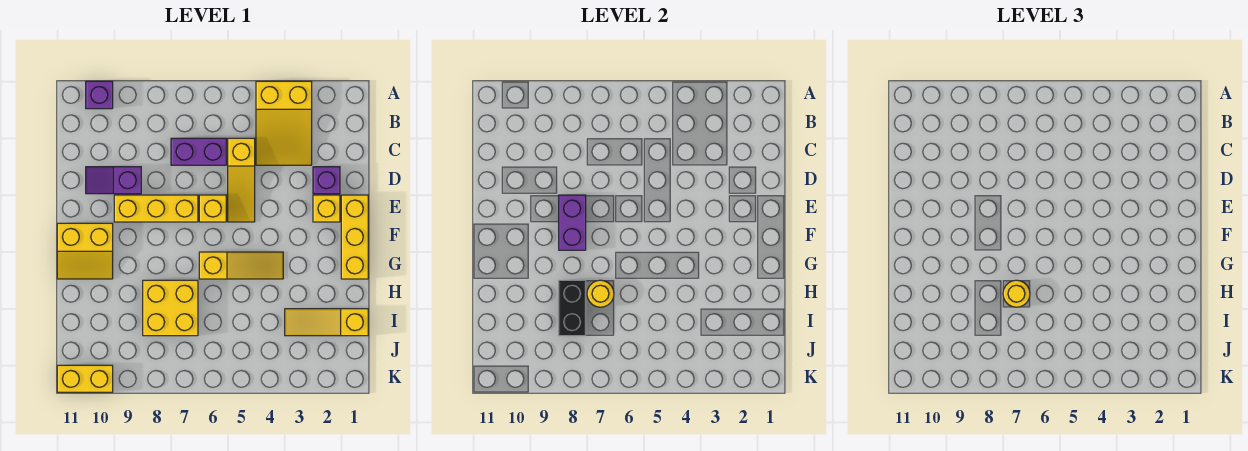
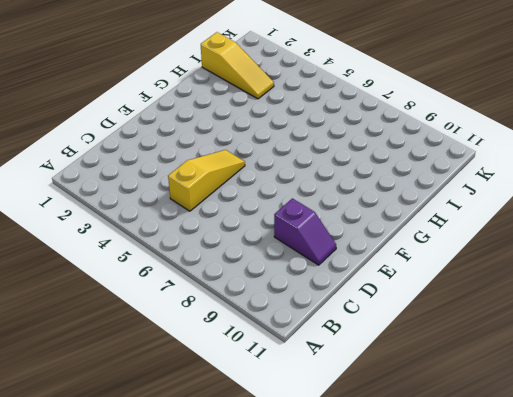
none -> yellow slope A3:C4 level 1 top A
none -> purple brick A10 level 1
none -> purple brick C6:C7 level 1

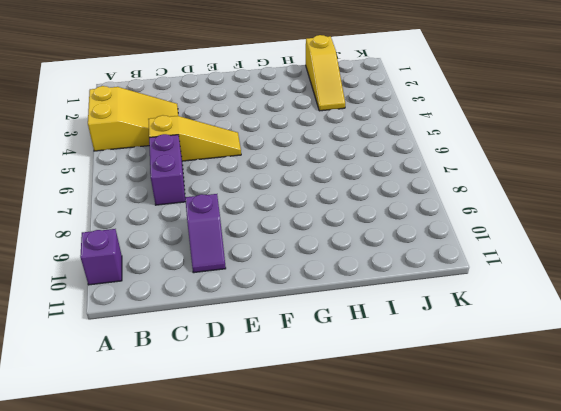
none -> purple brick D2 level 1
none -> yellow brick E1:G1 level 1
none -> yellow brick E2 level 1

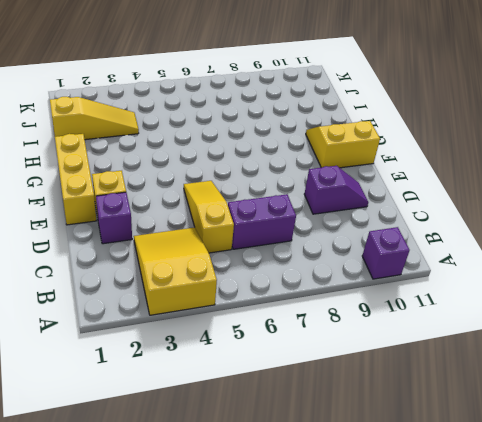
none -> yellow brick E6 level 1
none -> yellow brick E7:E9 level 1
none -> yellow slope G4:G6 level 1 top 6

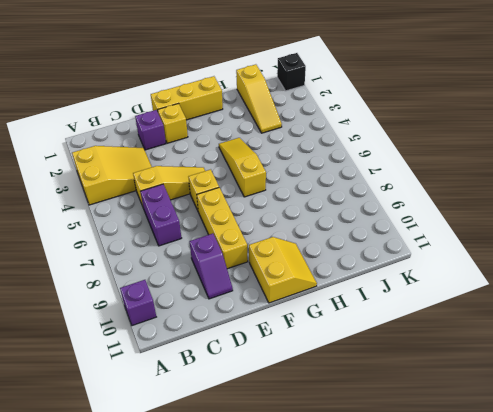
black brick K1 level 1 -> none
none -> yellow brick H7:I8 level 1
none -> yellow brick K10:K11 level 1
none -> purple brick E8:F8 level 2

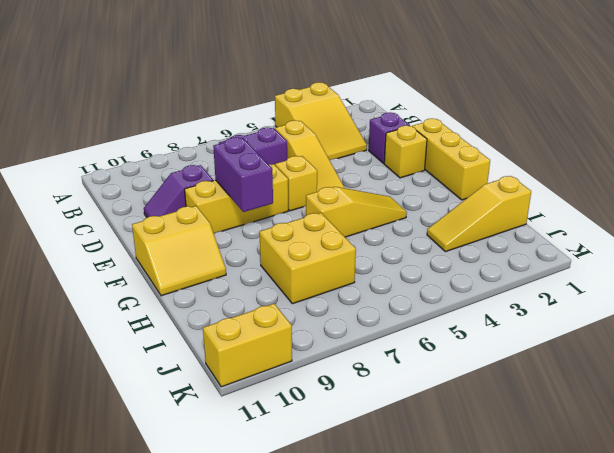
none -> purple brick A10 level 1
none -> yellow round brick H7 level 2
none -> black brick H8:I8 level 2

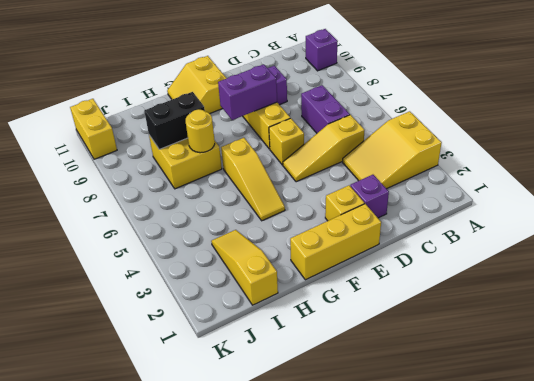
none -> yellow round brick H7 level 3

